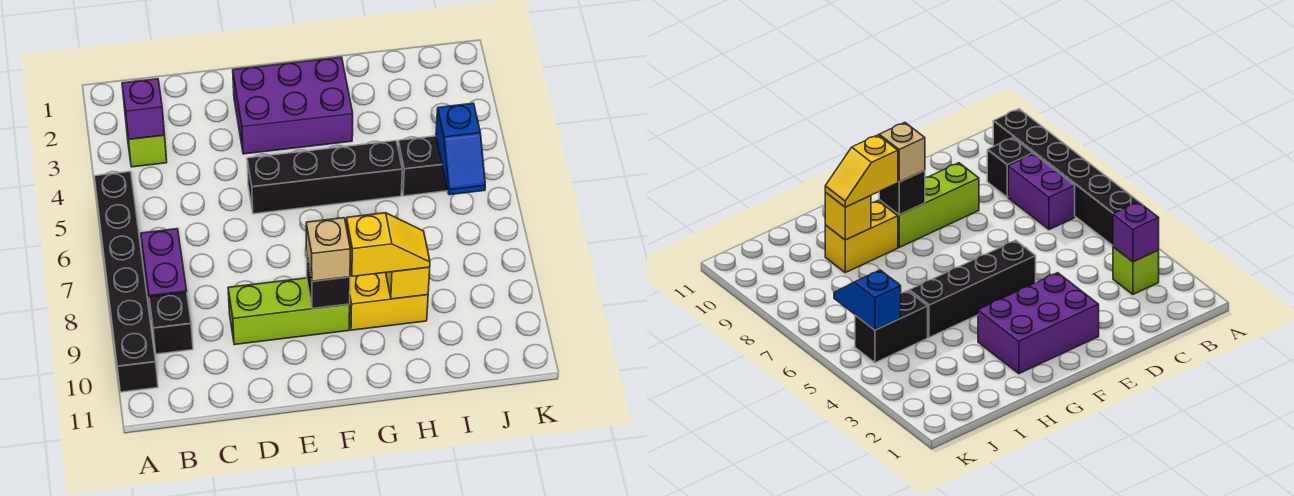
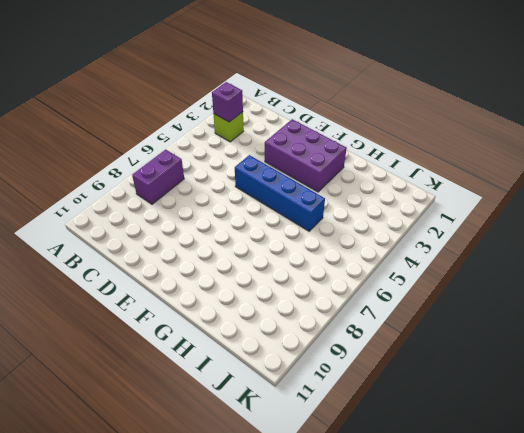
blue brick E5:H5 level 1 -> black brick E5:H5 level 1
none -> black brick A5:A10 level 1
none -> black brick B9 level 1
none -> lime brick D9:F9 level 1

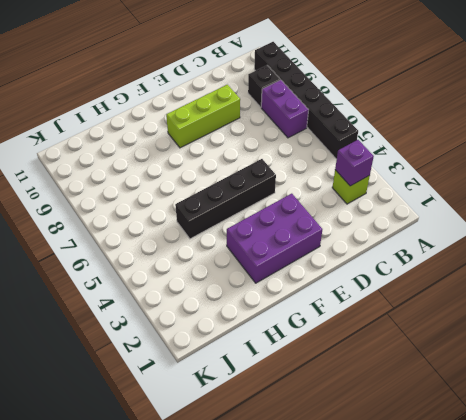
none -> yellow brick G9:H9 level 1
none -> black brick I5:J5 level 1
none -> black brick F9 level 2

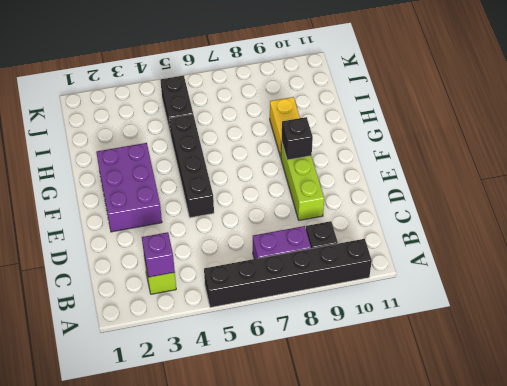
none -> yellow brick H9 level 2
none -> blue slope J5:J6 level 2 top 5
none -> tan brick F9 level 3

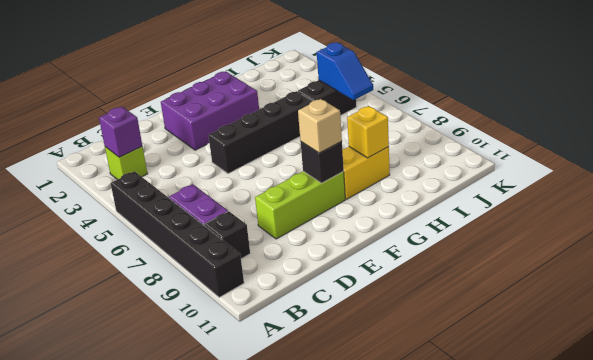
none -> yellow slope G9:H9 level 3 top G

